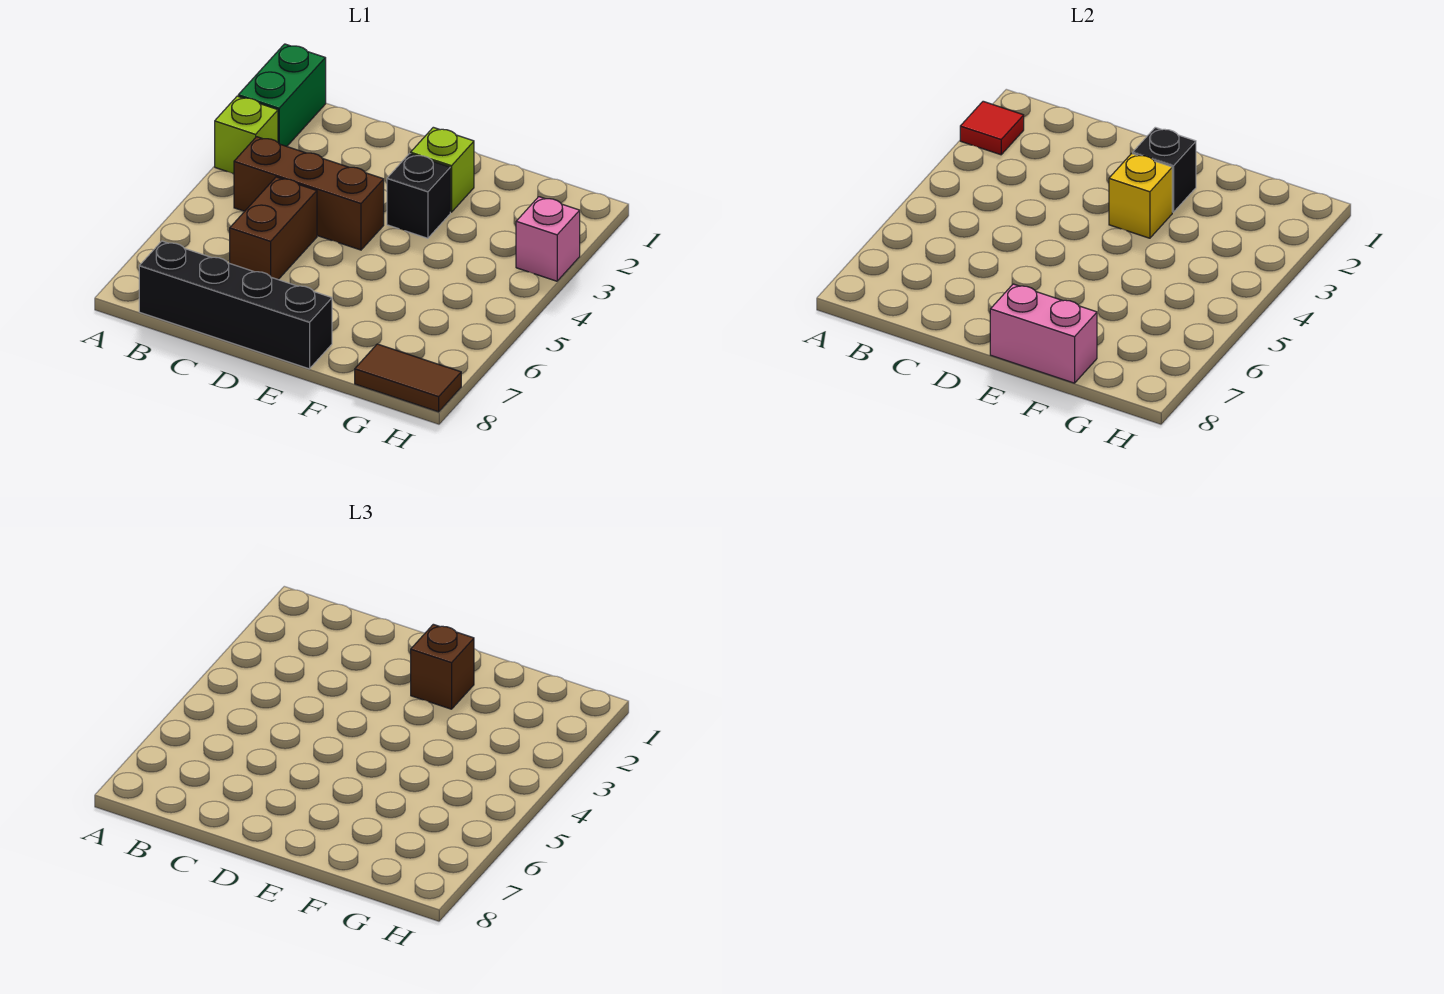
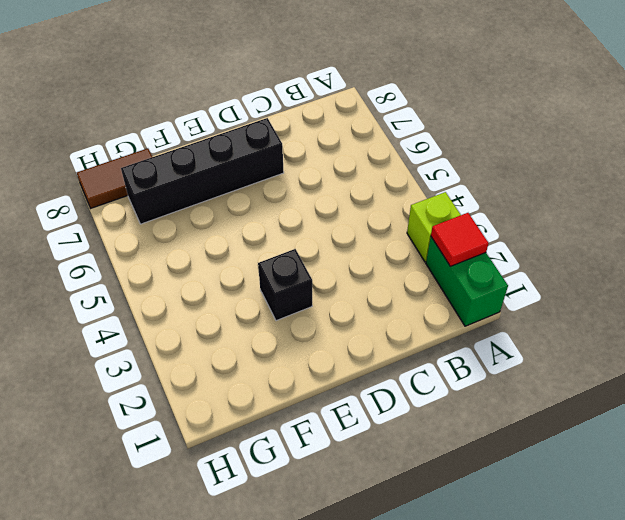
black brick D7:G7 level 1 -> black brick B8:E8 level 1
none -> brown brick B4:D4 level 1
none -> brown brick C5:C6 level 1
none -> lime brick E2 level 1

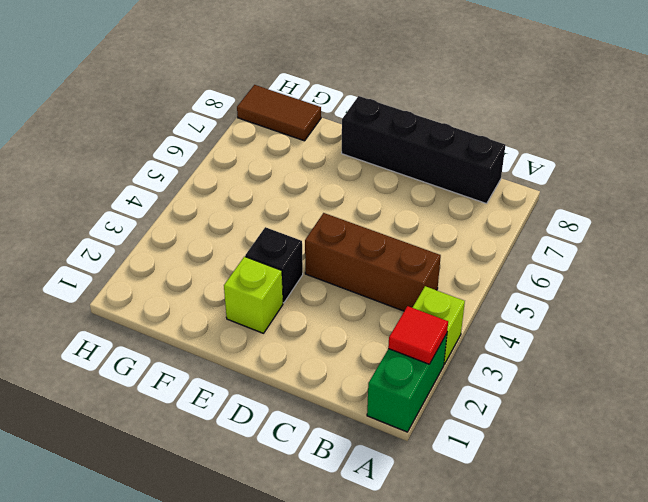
none -> brown brick C5:C6 level 1
none -> pink brick H3 level 1
none -> black brick E2 level 2

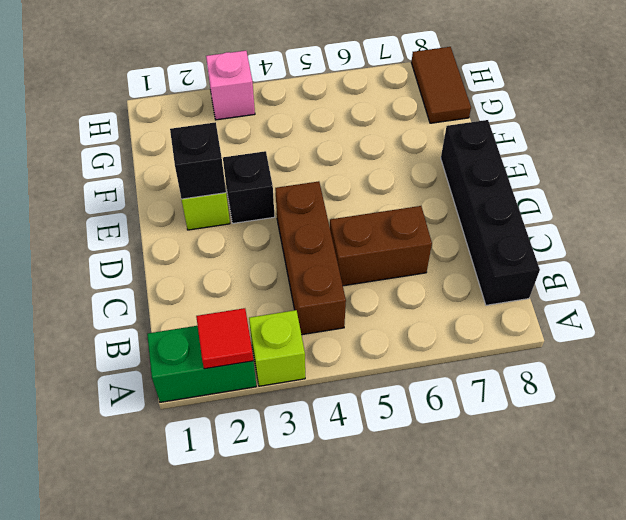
none -> yellow brick E3 level 2
none -> pink brick E8:F8 level 2
none -> brown brick E2 level 3

